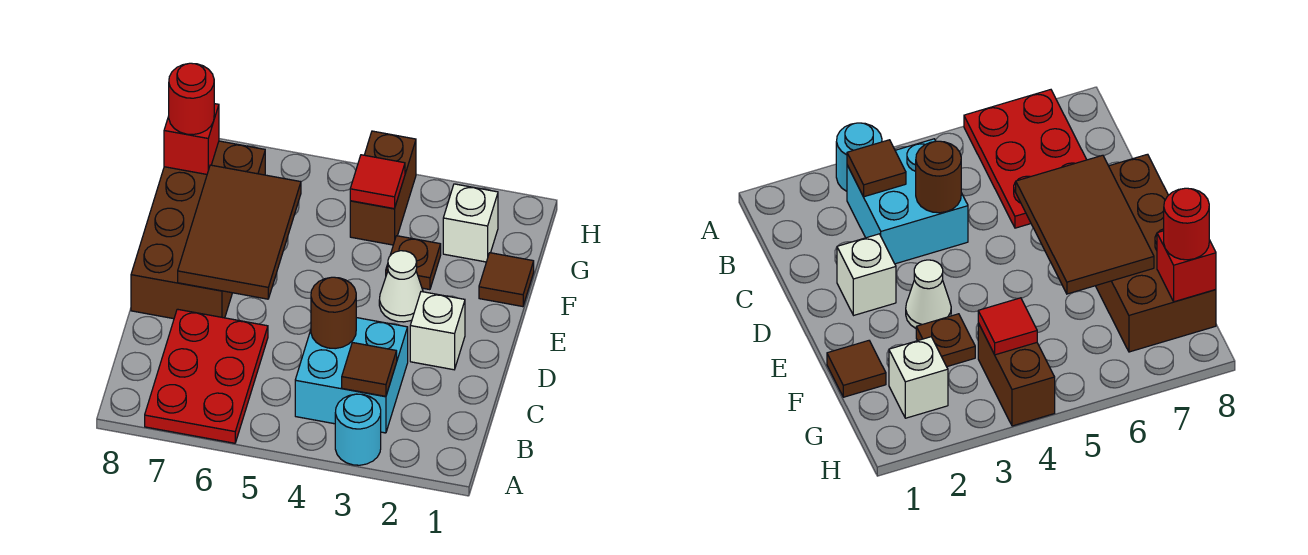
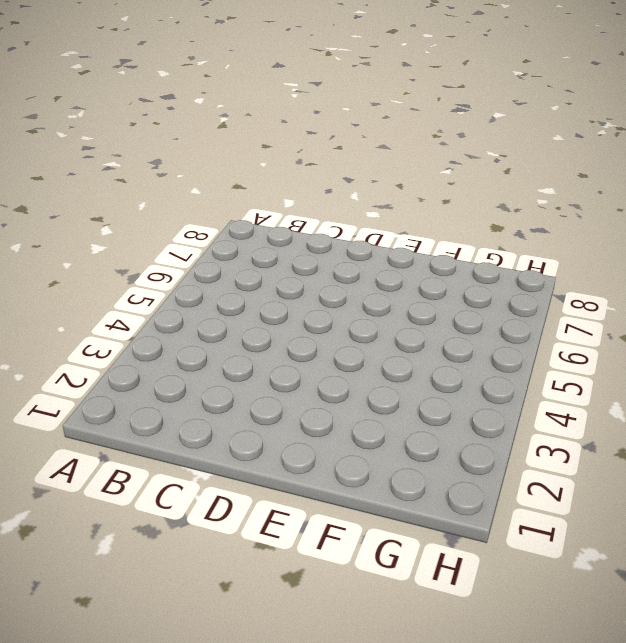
none -> cyan round brick A3 level 1
none -> red plate A6:C7 level 1
none -> cyan brick B3:C4 level 1

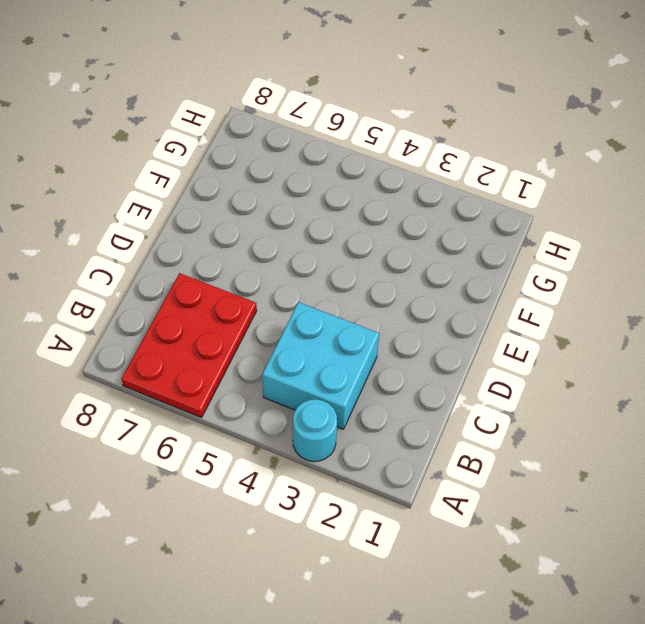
none -> white brick D2 level 1
none -> brown brick D7:G8 level 1
none -> white cone E3 level 1

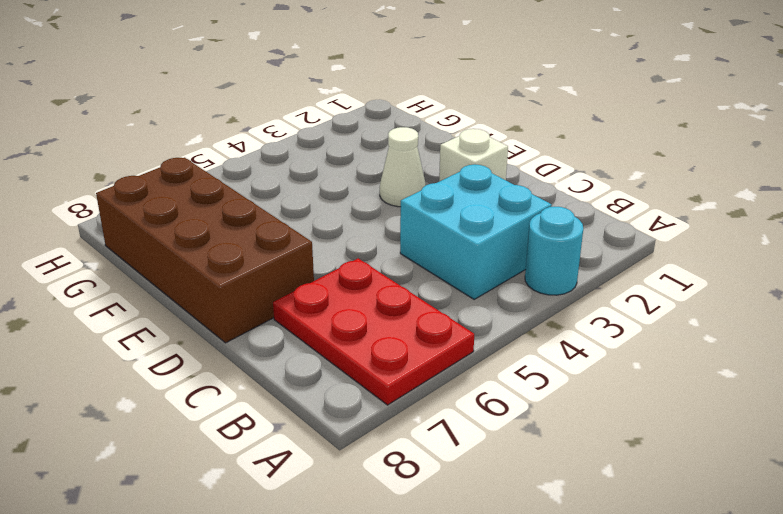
none -> brown tile F1 level 1
none -> brown plate F3 level 1
none -> white brick G2 level 1

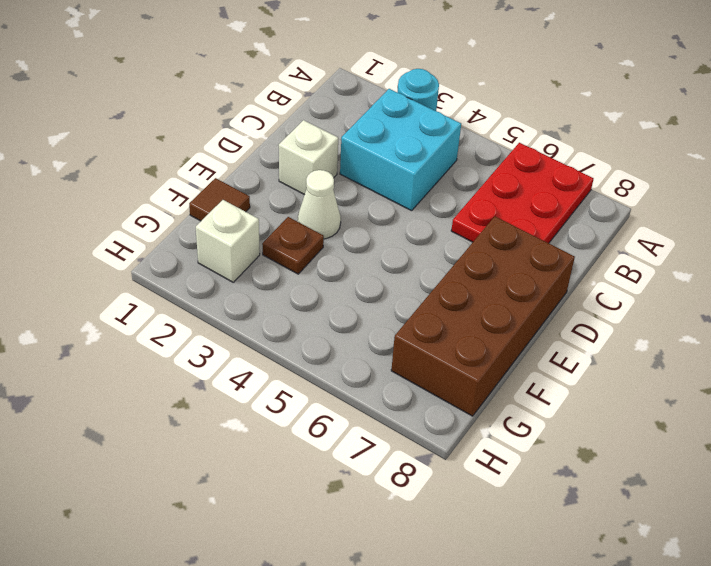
none -> brown brick G4:H4 level 1
none -> brown tile B3 level 2
none -> brown round brick C4 level 2

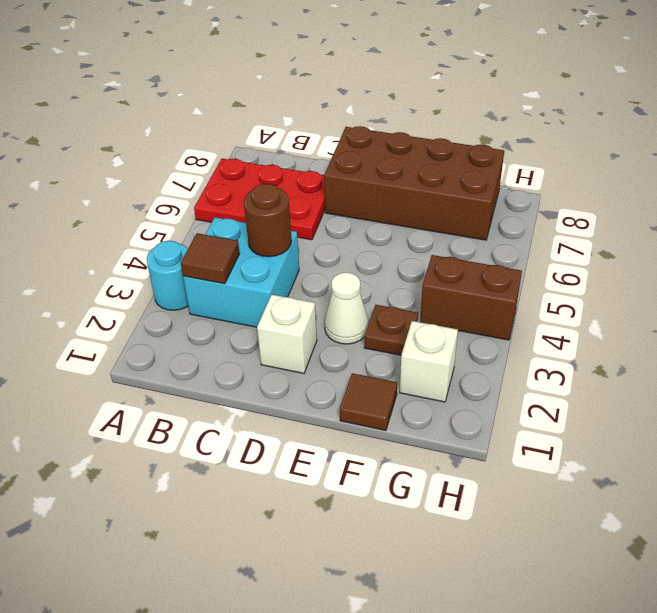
none -> brown tile D6:F7 level 2
none -> red tile G4 level 2
none -> red brick G8 level 2

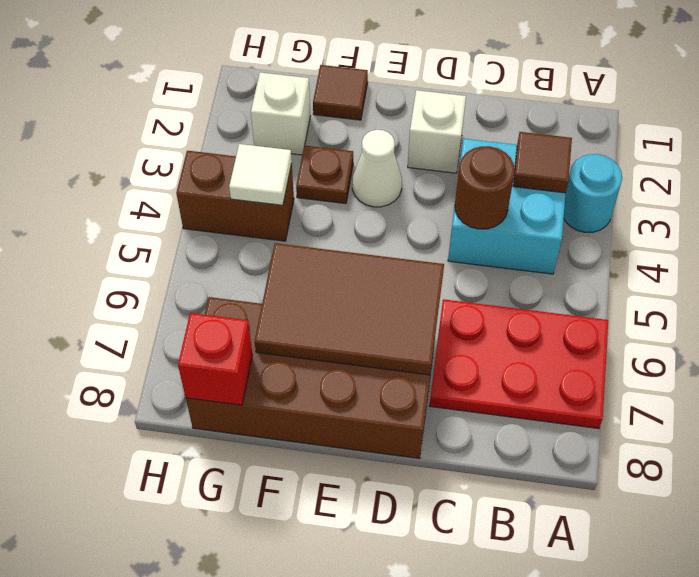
white tile G4 level 2 -> red tile G4 level 2
none -> red round brick G8 level 3

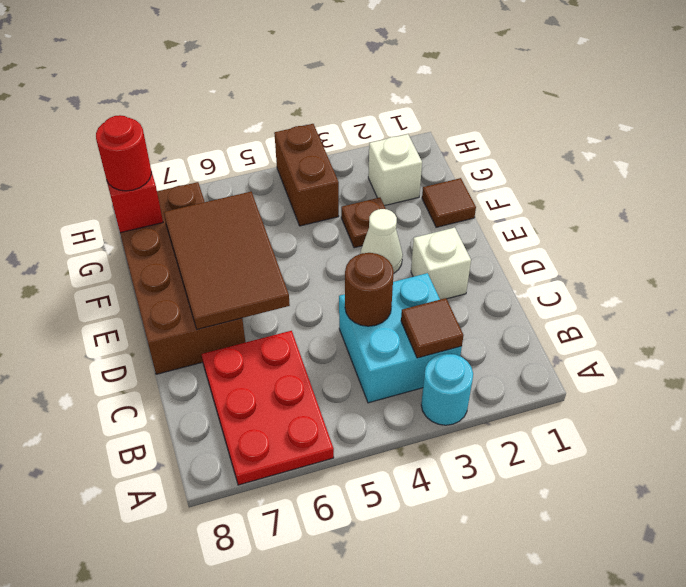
none -> red tile G4 level 2

